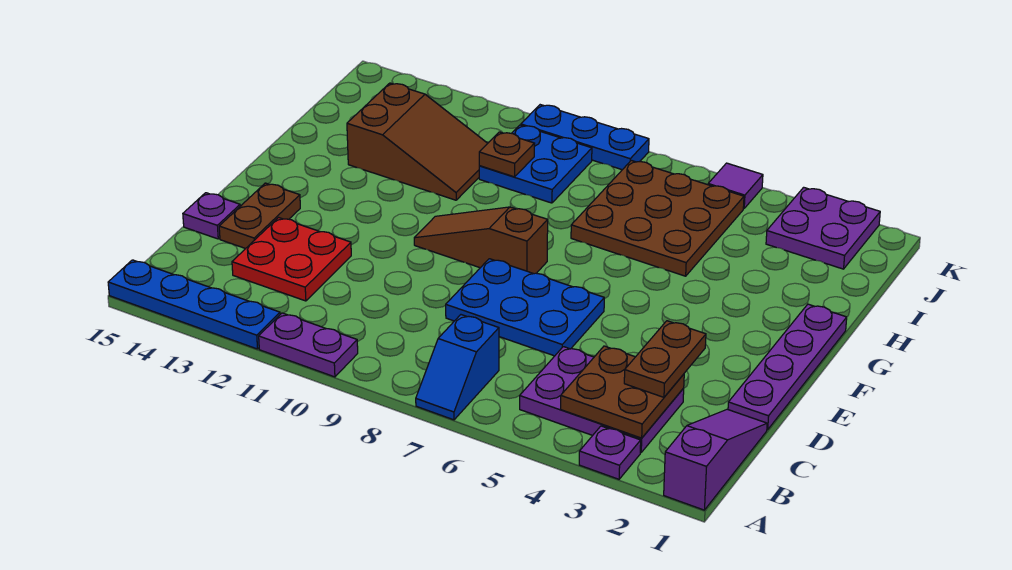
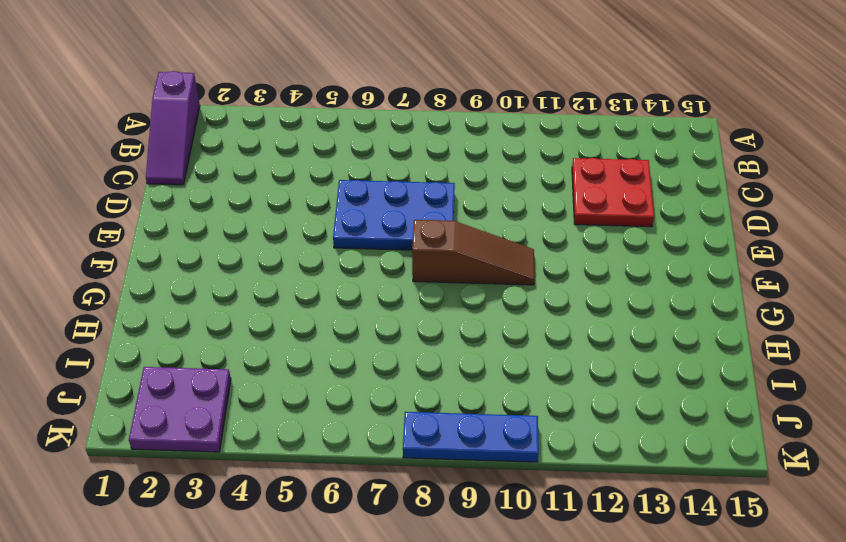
none -> purple plate A3 level 1
none -> blue slope A7:B7 level 1 top B
none -> purple plate A10:A11 level 1

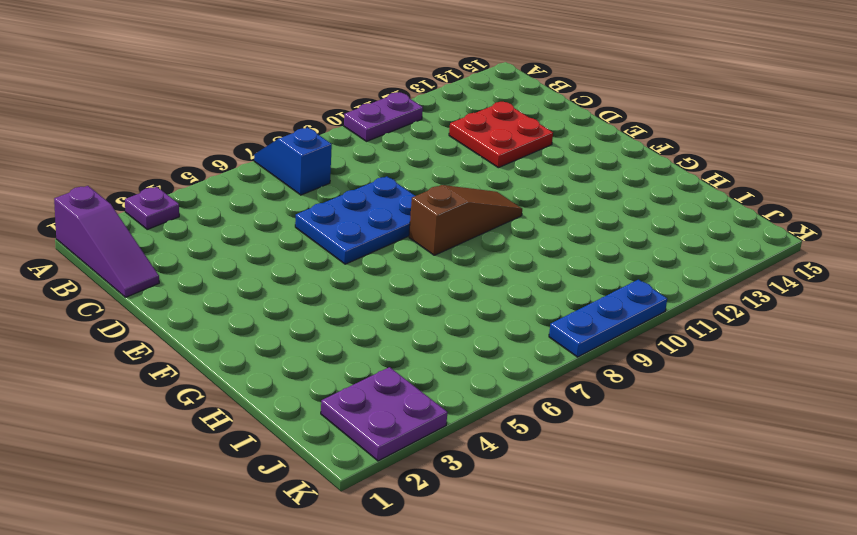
none -> blue plate A12:A15 level 1
none -> purple plate B3:C5 level 1
none -> purple plate D1:G1 level 1

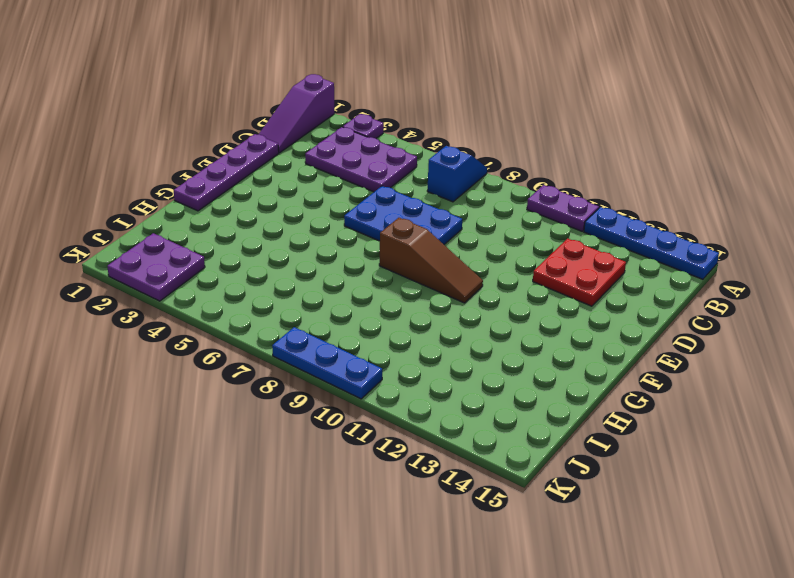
none -> brown plate D14:E14 level 1
none -> purple plate D15 level 1
none -> brown plate H5:J7 level 1

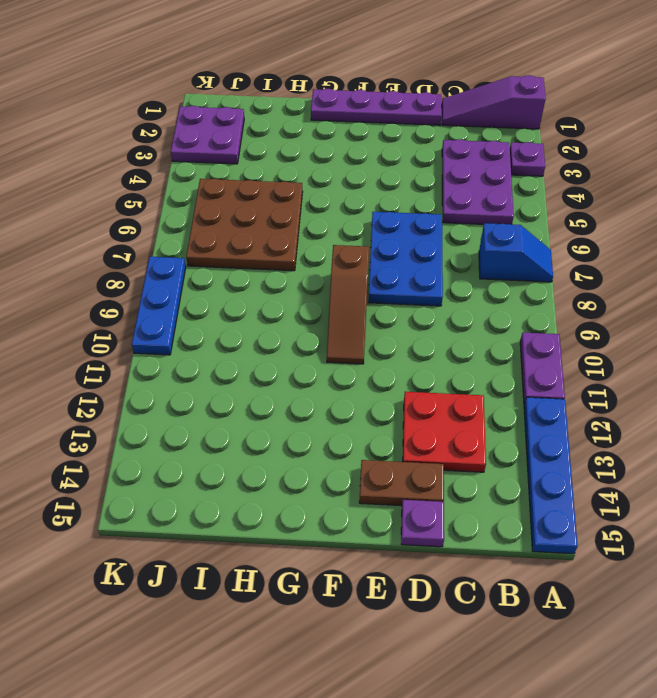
none -> brown slope H11:I13 level 1 top 13
none -> blue plate I9:J10 level 1
none -> purple tile K5 level 1

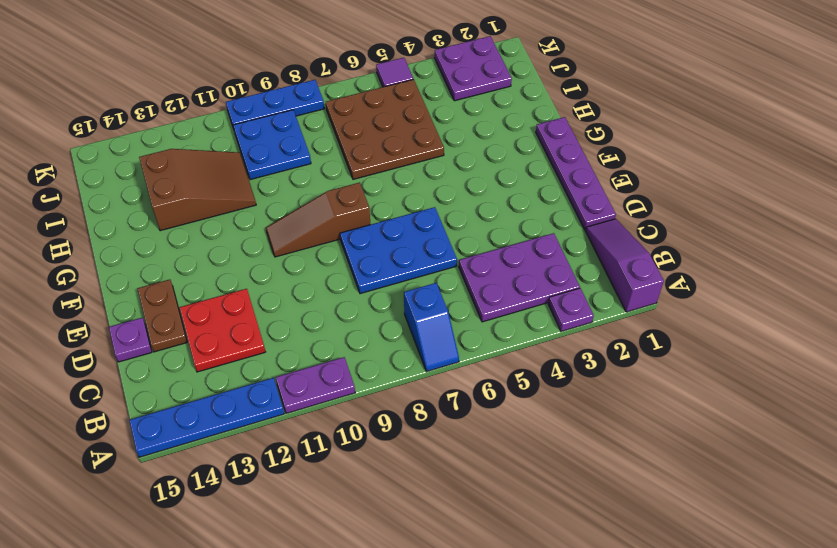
none -> brown plate B3:C4 level 2
none -> brown plate I10 level 2
none -> brown plate C3:D3 level 3

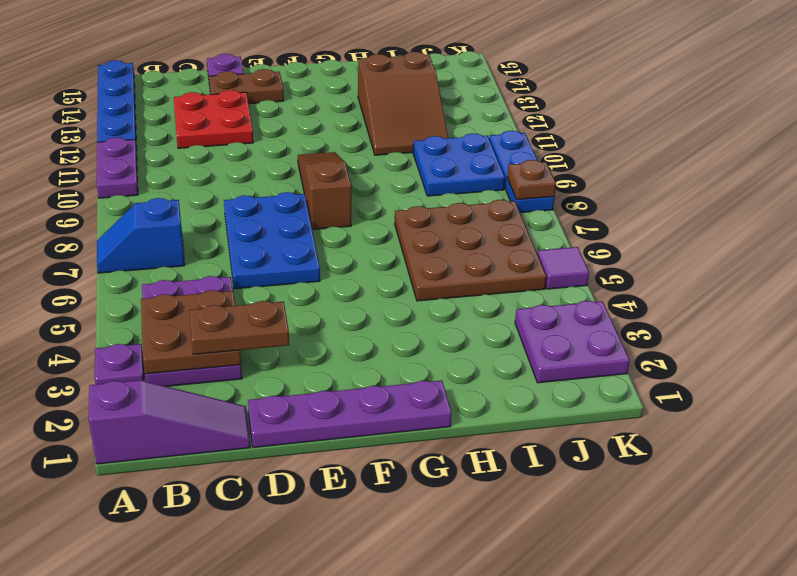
brown plate K8 level 2 -> brown plate I10 level 2

